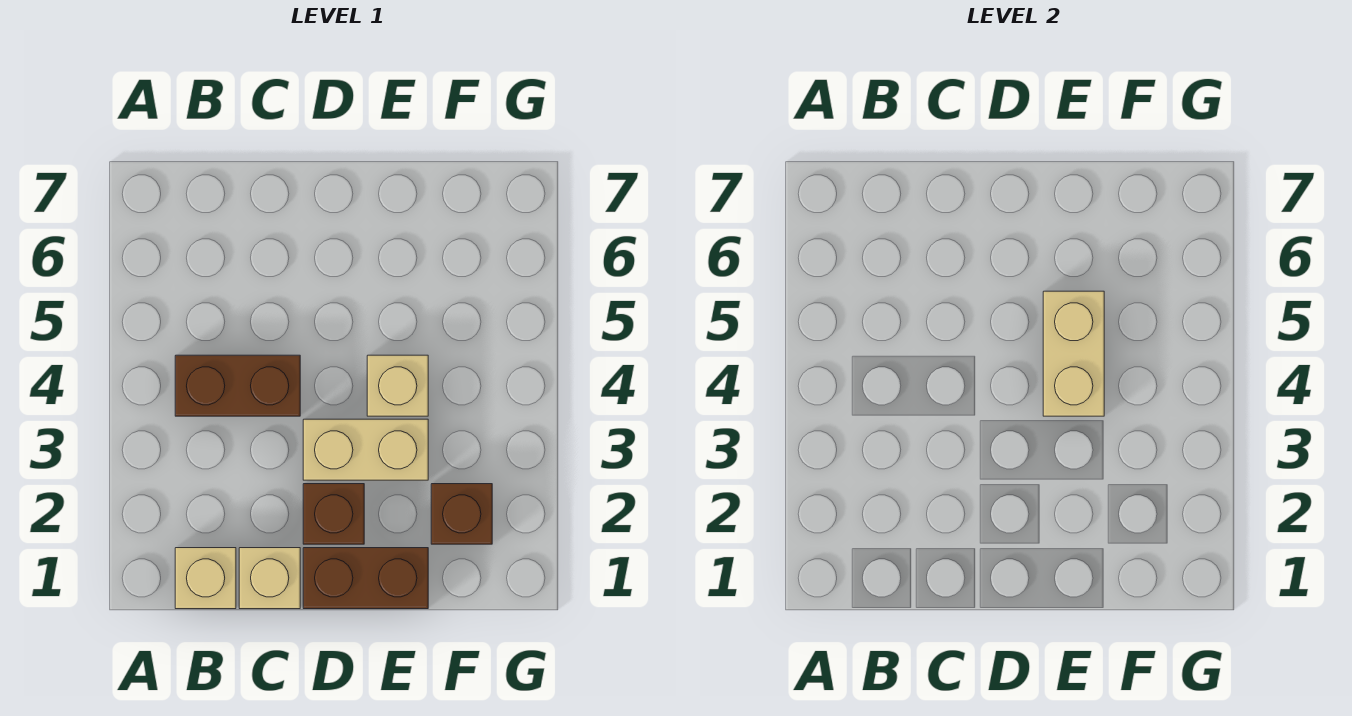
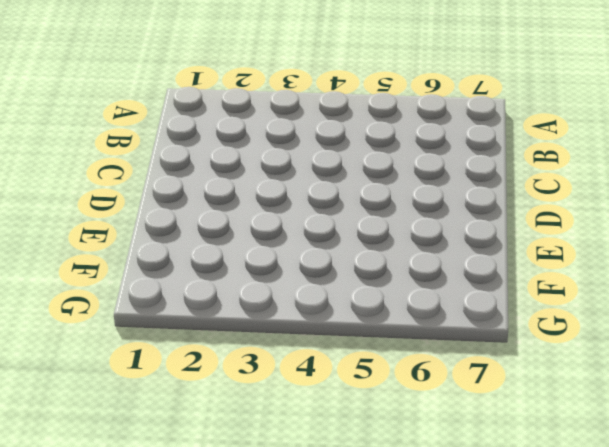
none -> tan brick B1 level 1
none -> brown brick B4:C4 level 1

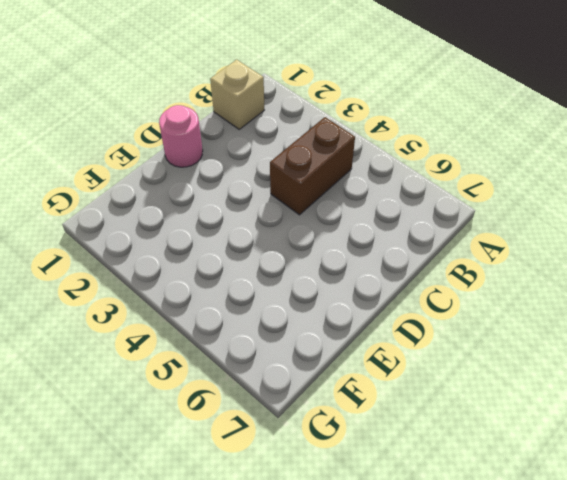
pink round brick D1 level 1 -> brown brick D1:E1 level 1
none -> tan brick C1 level 1
none -> brown brick D2 level 1

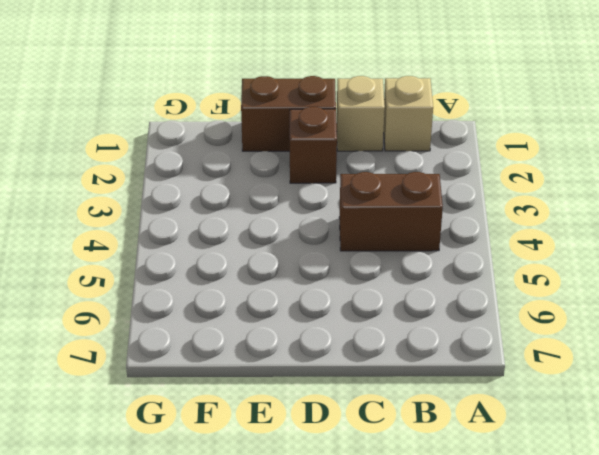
none -> tan brick D3:E3 level 1
none -> tan brick E4 level 1

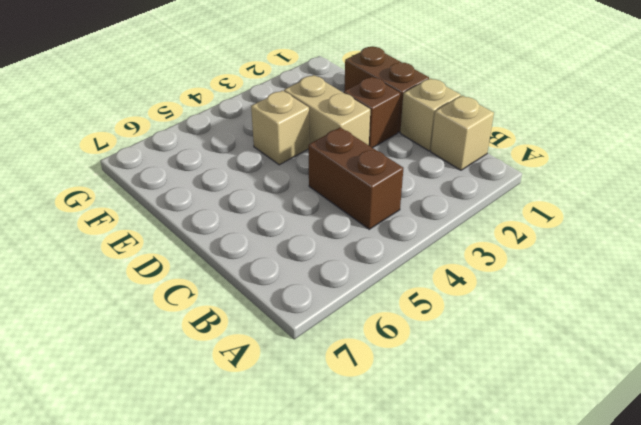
none -> brown brick F2 level 1
none -> tan brick E4:E5 level 2

